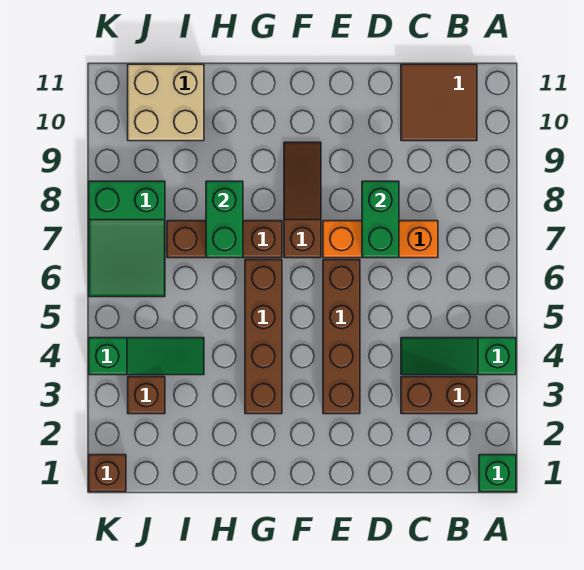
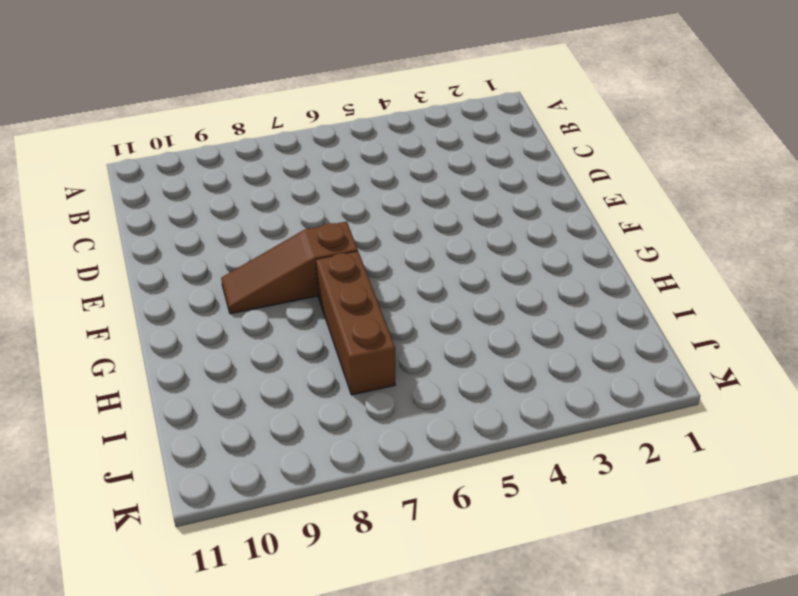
none -> green brick A1 level 1
none -> green slope A4:C4 level 1 top A
none -> brown brick B3:C3 level 1

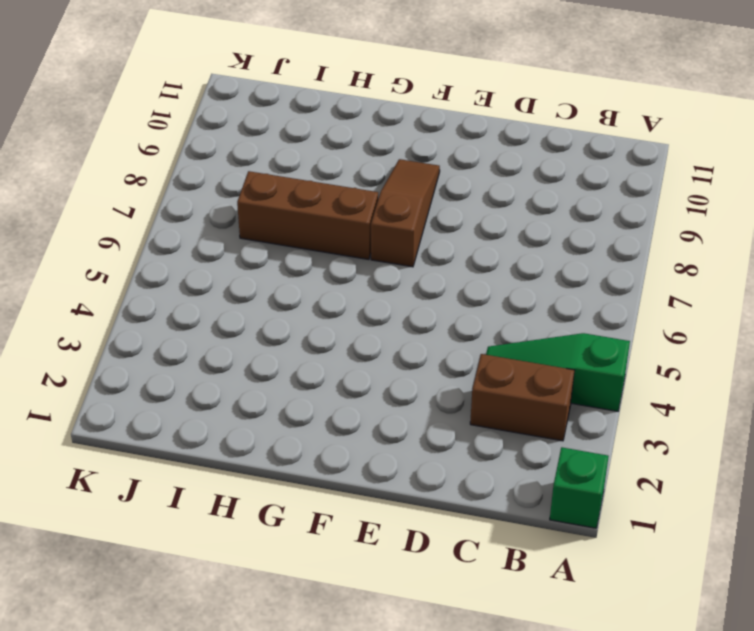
none -> brown tile B10:C11 level 1
none -> orange brick C7:E7 level 1
none -> brown brick E3:E6 level 1

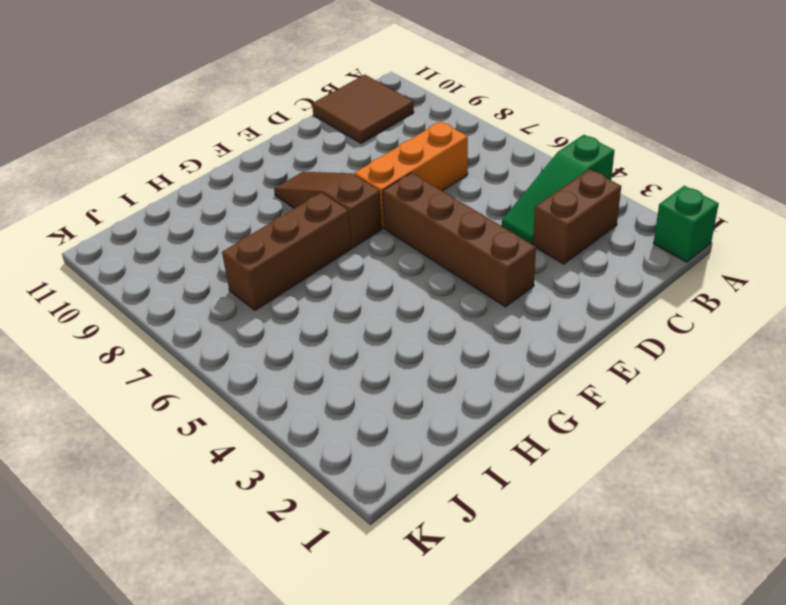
none -> brown brick G3:G6 level 1
none -> green slope I4:K4 level 1 top K
none -> tan brick I10:J11 level 1

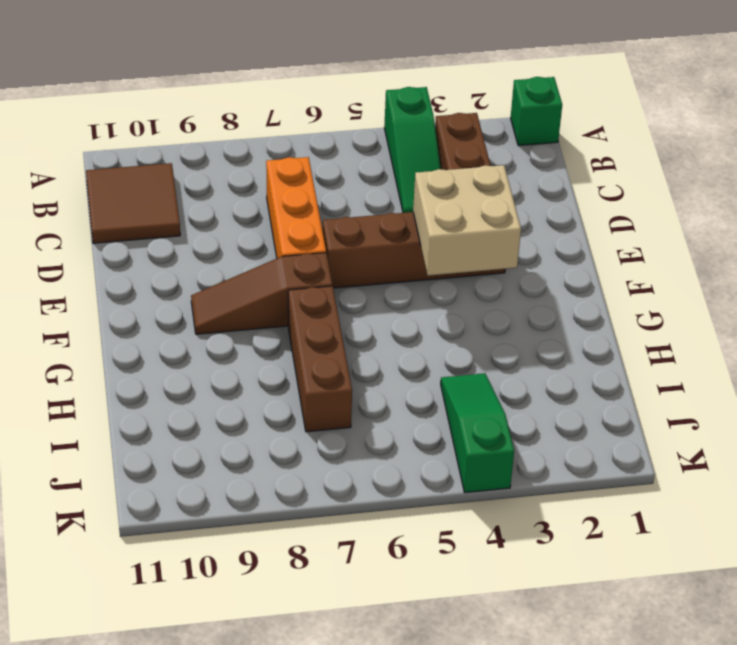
tan brick E3:F4 level 2 -> tan brick I10:J11 level 1
none -> brown brick G3:G6 level 1
none -> brown brick J3 level 1
none -> green slope J6:K8 level 1 top 8

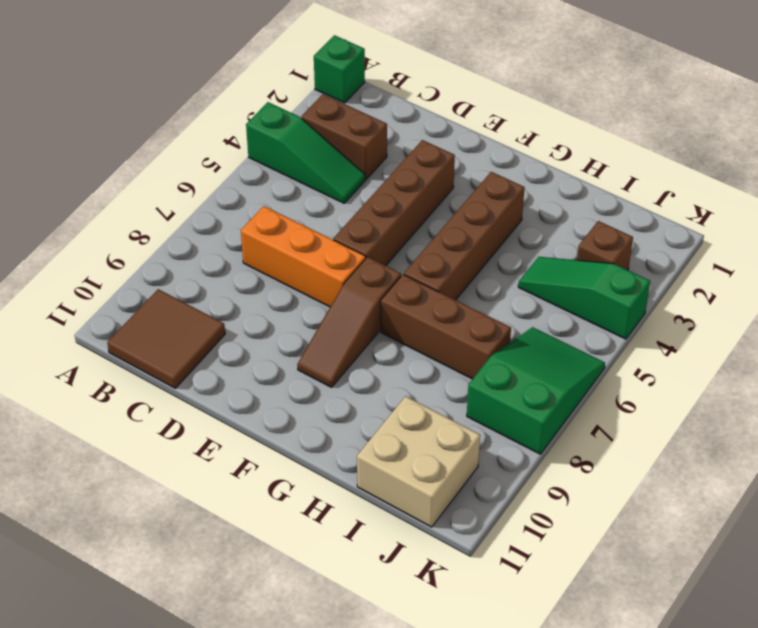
none -> brown brick K1 level 1
none -> green brick D7:D8 level 2
none -> green brick H7:H8 level 2

